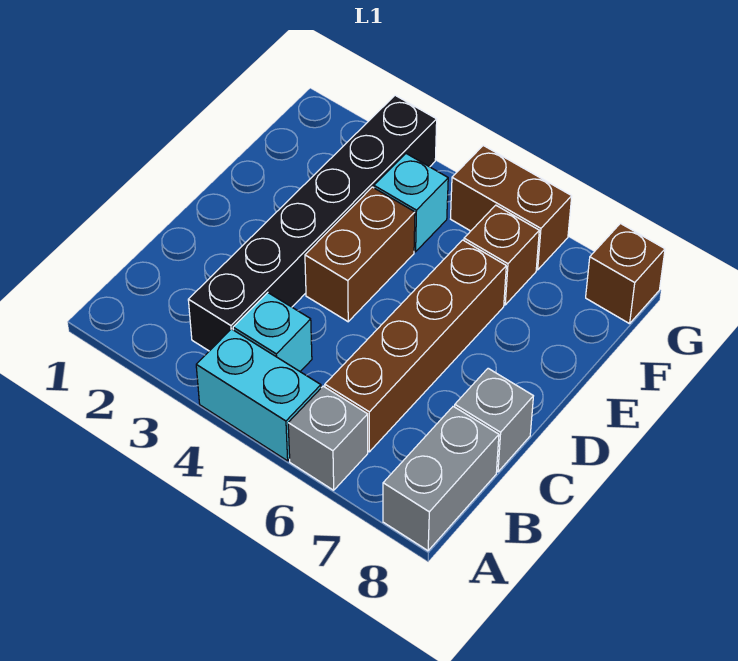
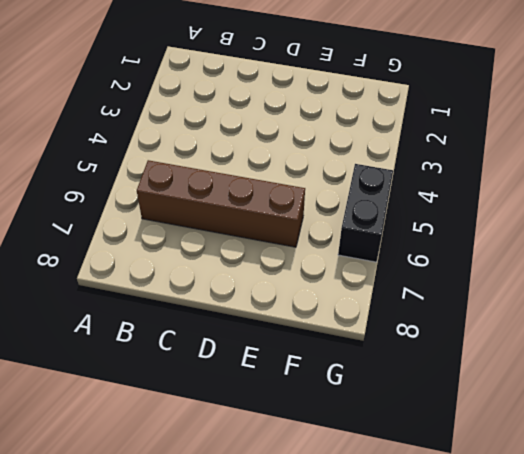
black brick G5:G6 level 1 -> brown brick G5:G6 level 1
none -> cyan brick A4:A5 level 1
none -> grey brick A6 level 1
none -> grey brick A8:B8 level 1

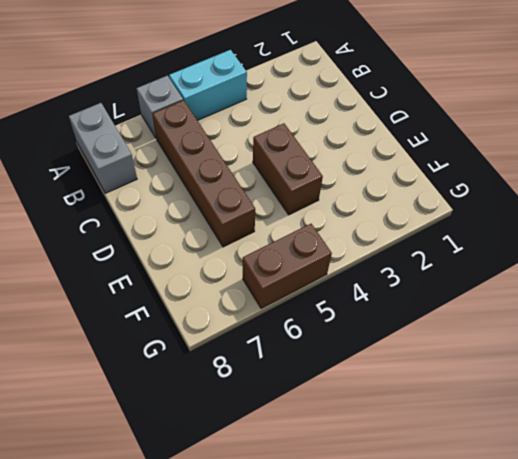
none -> black brick B3:G3 level 1
none -> cyan brick B4 level 1
none -> grey brick C8 level 1

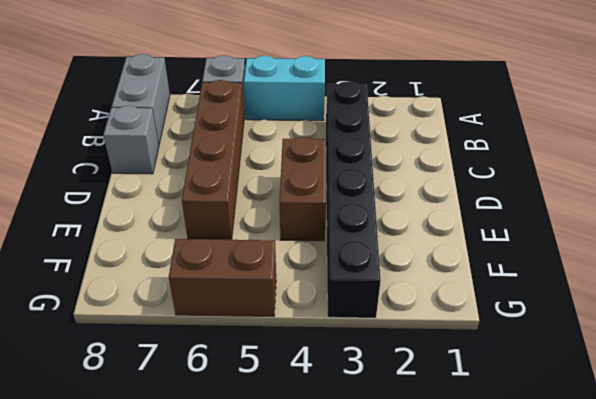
none -> cyan brick B4 level 1
none -> cyan brick F4 level 1
none -> brown brick F6 level 1

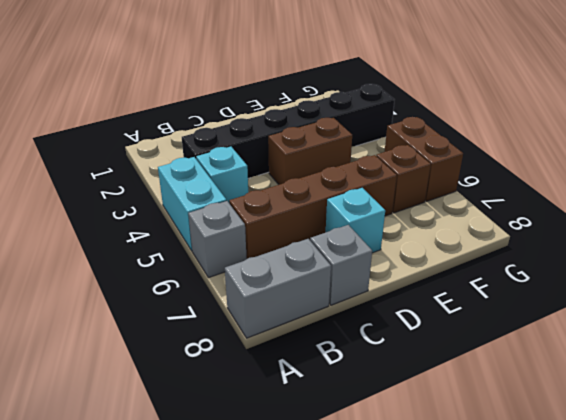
cyan brick D7 level 1 -> cyan brick F4 level 1
none -> brown brick G8 level 1

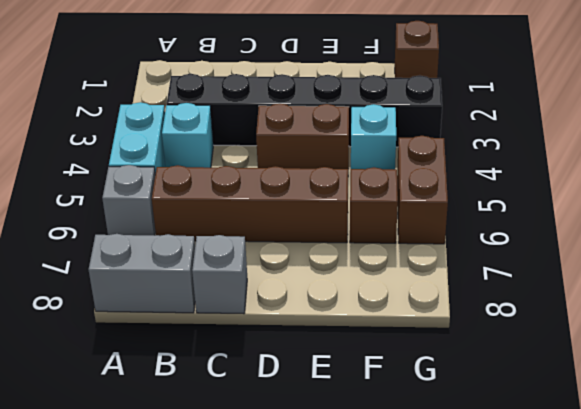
brown brick G1 level 1 -> brown brick G8 level 1

